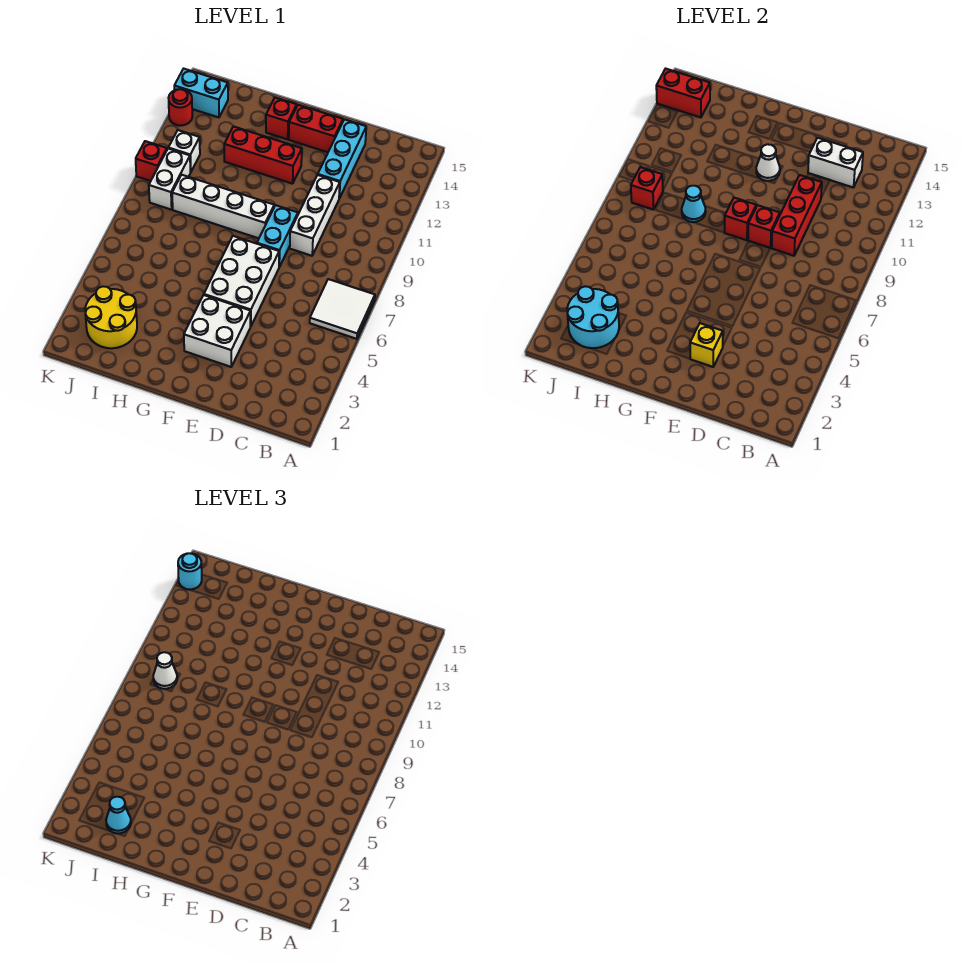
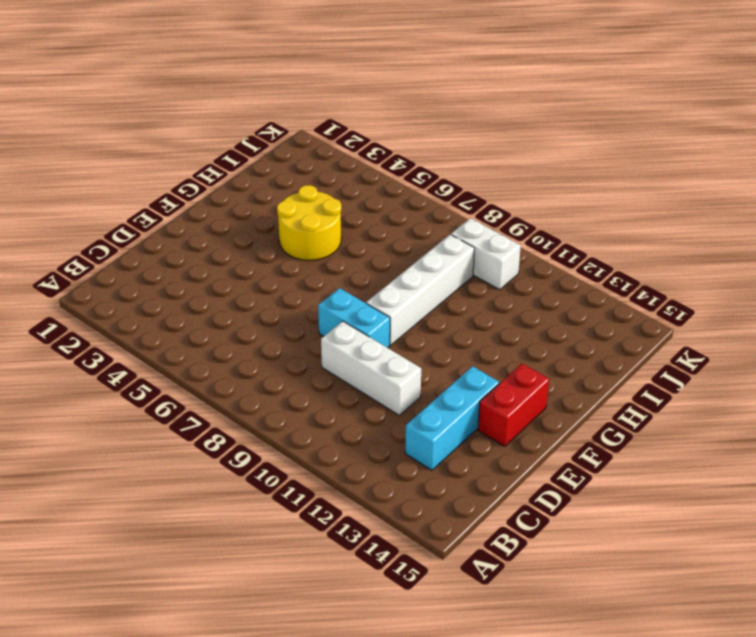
cyan brick C13:E13 level 1 -> cyan brick D12:D14 level 1
yellow round brick G4:H5 level 1 -> yellow round brick I2:J3 level 1
none -> white tile A6:B7 level 1
none -> white brick E3:F4 level 1
none -> white brick E5:F7 level 1

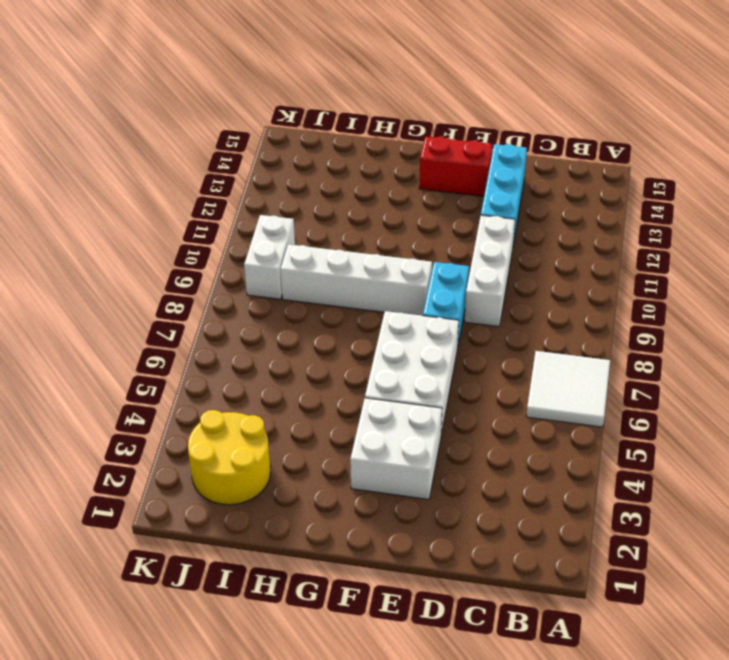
none -> red brick F12:H12 level 1
none -> red brick G14 level 1
none -> white brick J11 level 1

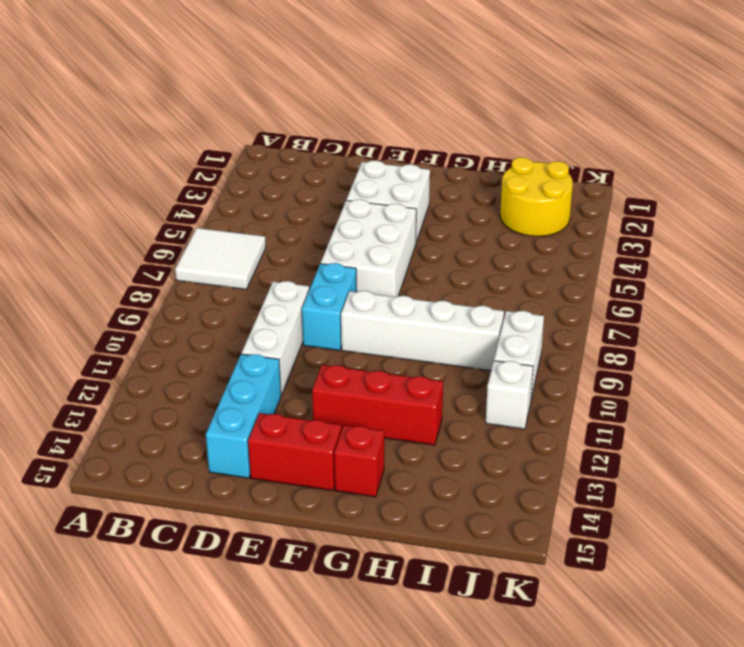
none -> cyan brick J14:K14 level 1
none -> red brick K10 level 1
none -> red round brick K13 level 1

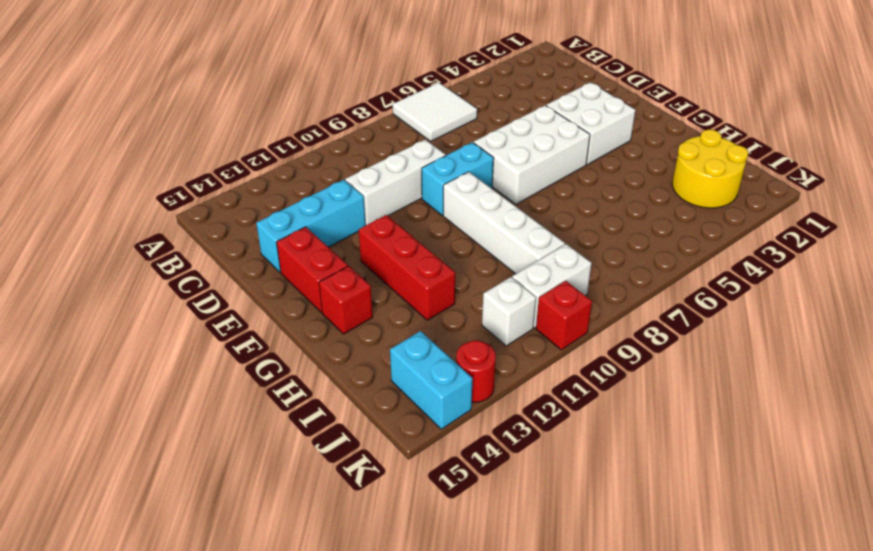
none -> white brick C13:D13 level 2
none -> red brick D9:D11 level 2
none -> yellow brick E3 level 2

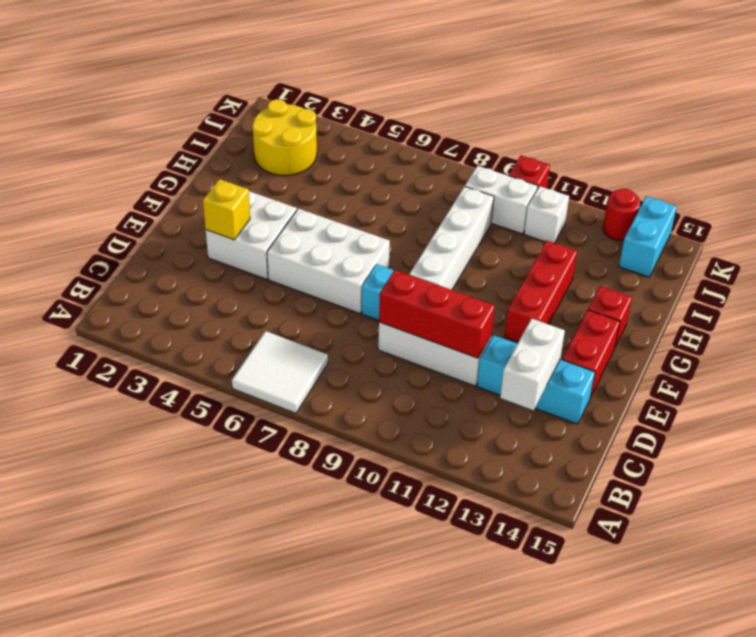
none -> red brick E9 level 2
none -> red brick F9 level 2
none -> white cone F12 level 2

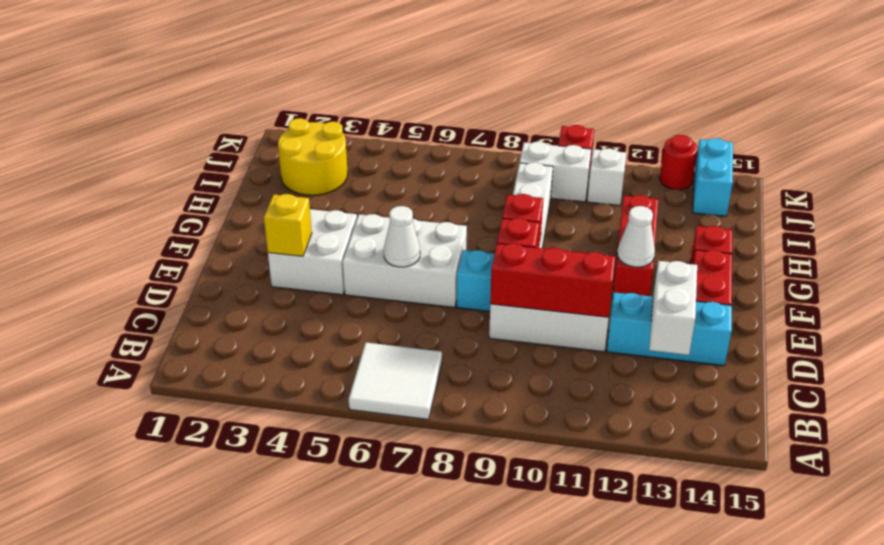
white cone E6 level 2 -> white cone J9 level 3
none -> cyan cone H9 level 2
none -> cyan round brick I2:J3 level 2
none -> red brick J9 level 2

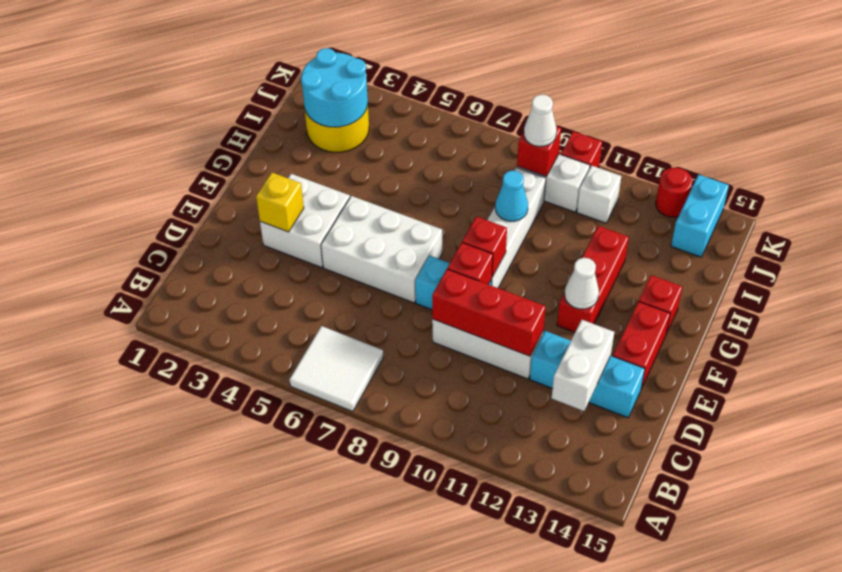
none -> red brick J14:K14 level 2
none -> cyan cone I2 level 3
none -> cyan round brick K14 level 3

